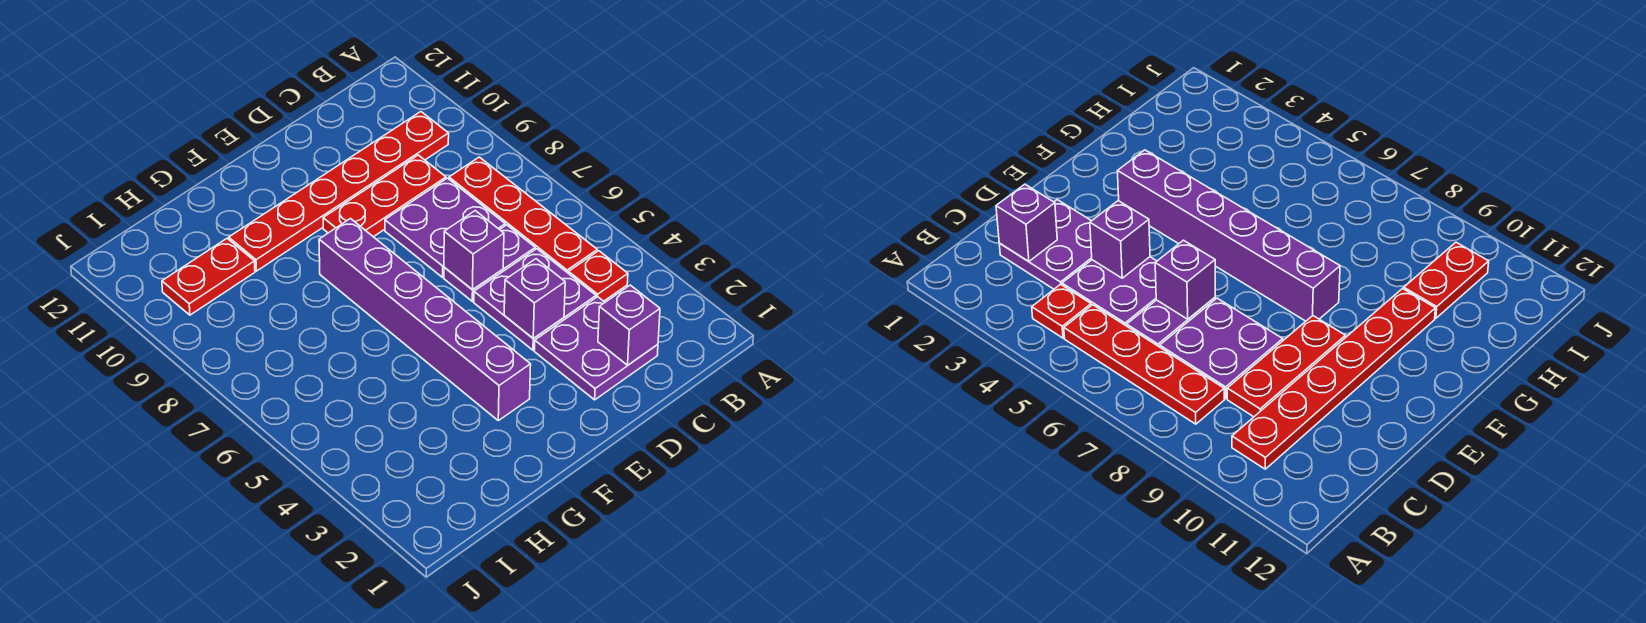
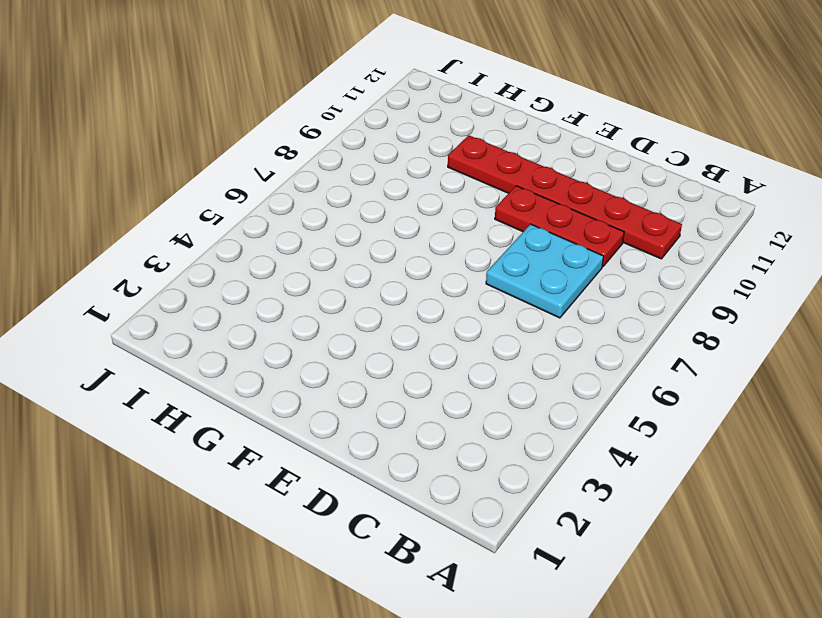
cyan plate C7:D8 level 1 -> purple plate C7:D8 level 1
none -> red plate B4 level 1
none -> red plate B5:B8 level 1
none -> purple plate C2:D3 level 1

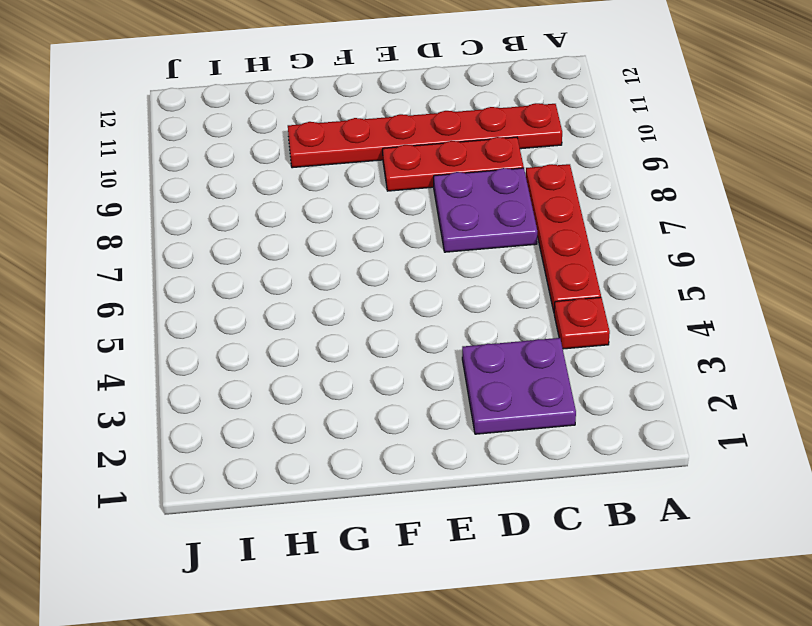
none -> purple plate C4:D5 level 1
none -> purple plate C6:D6 level 1
none -> purple brick F3:F8 level 1

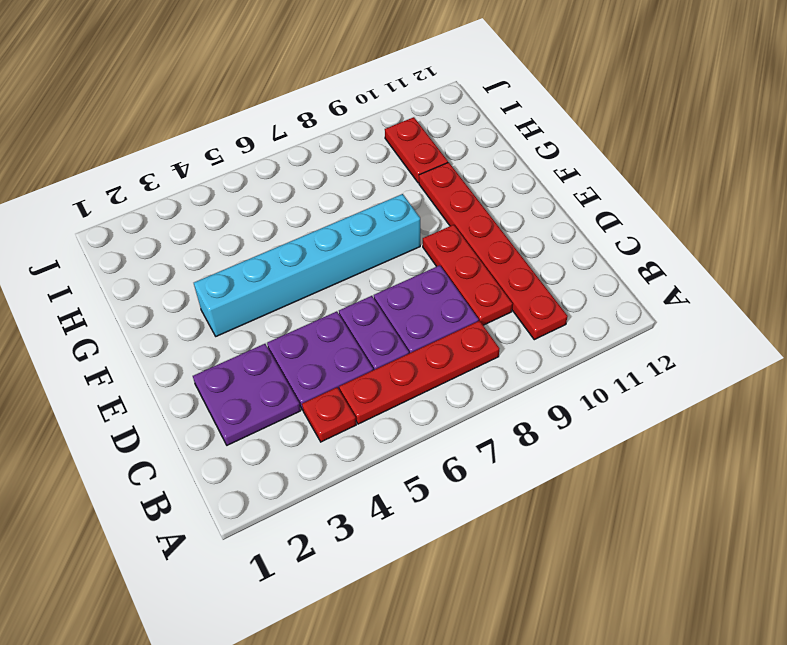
cyan brick F3:F8 level 1 -> purple brick F3:F8 level 1
none -> purple brick C2 level 2
none -> purple brick D4 level 2
none -> purple brick D6 level 2

